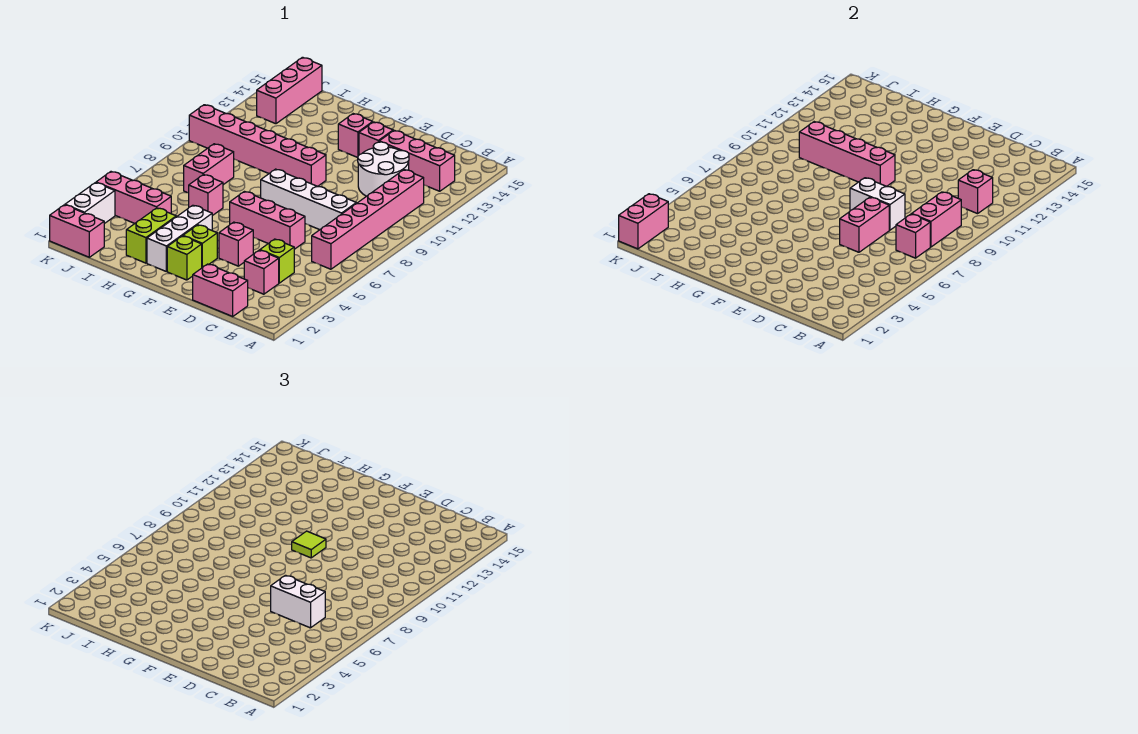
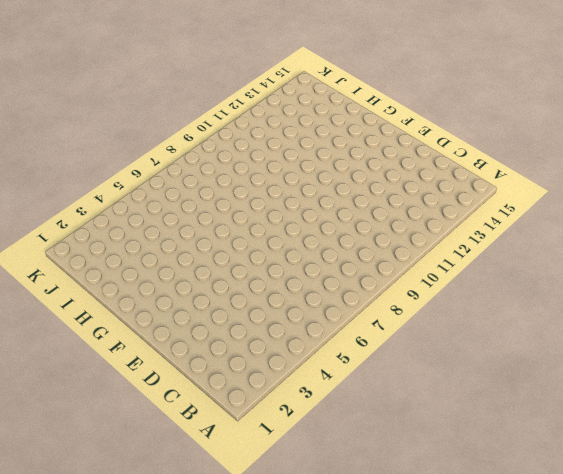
none -> pink brick B6:B11 level 1
none -> pink brick B13:D13 level 1
none -> pink brick C1:D1 level 1
none -> pink brick C3 level 1

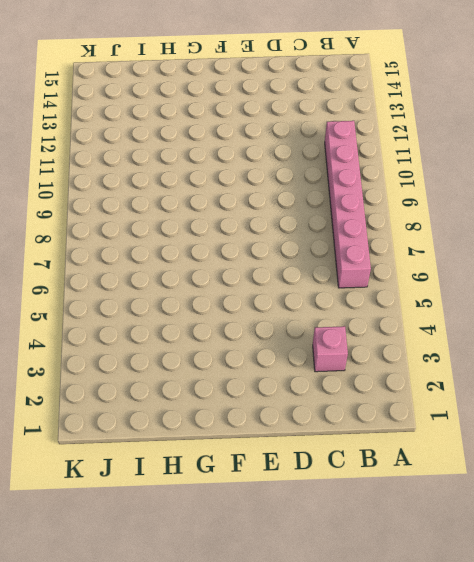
none -> pink brick B13:D13 level 1
none -> pink brick C1:D1 level 1
none -> lime brick C4 level 1
none -> white brick C8:F8 level 1

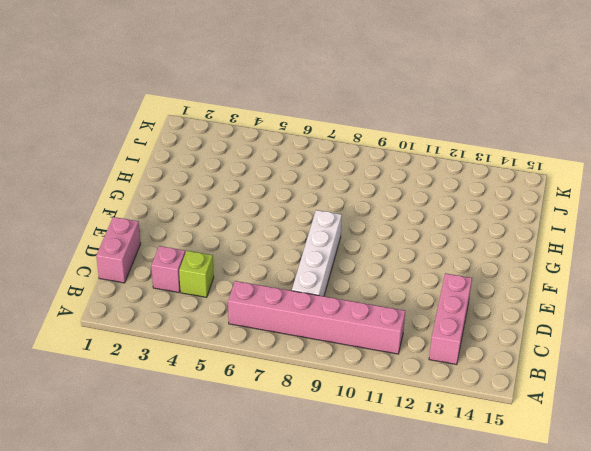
none -> white round brick C11:D12 level 1
none -> pink brick D6:F6 level 1
none -> pink brick E4 level 1
none -> pink brick E13 level 1

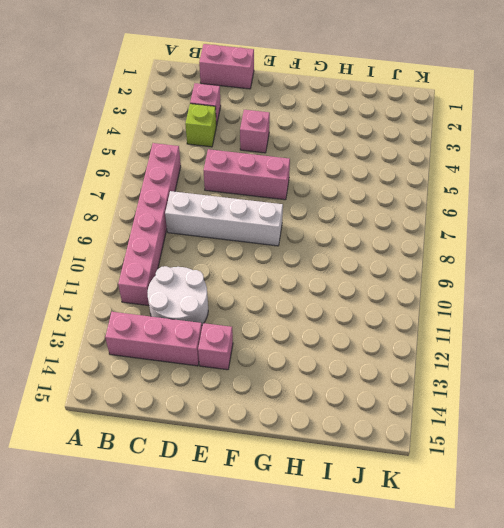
none -> lime brick F2 level 1
none -> lime brick F3 level 1
none -> pink brick F10:K10 level 1
none -> pink brick F13 level 1

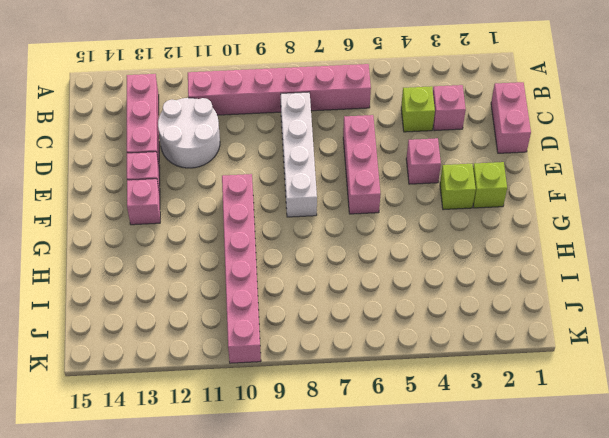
none -> white brick G2:G4 level 1
none -> lime brick H2:H3 level 1
none -> pink brick H6 level 1
none -> pink brick I4:K4 level 1

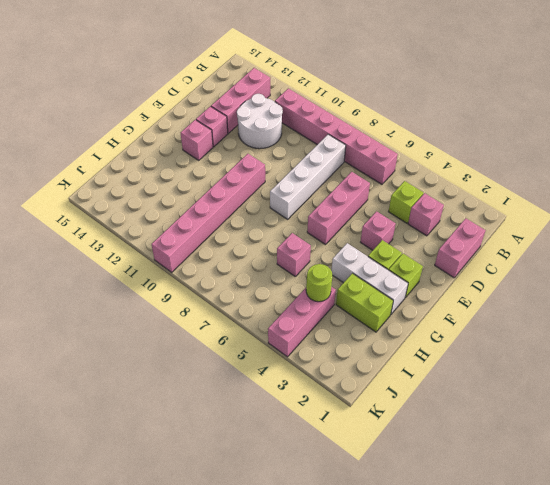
lime round brick I4 level 2 -> none
none -> pink brick I7:I8 level 1
none -> pink brick J1:K1 level 1
none -> pink brick J13:J15 level 1
none -> white brick K2:K3 level 1

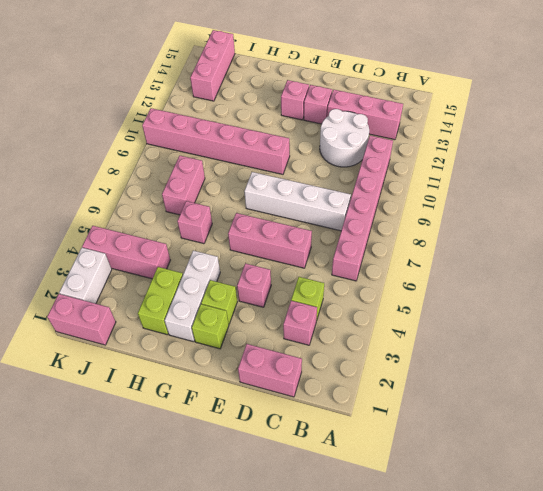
none -> pink brick B7 level 2
none -> pink brick B8:B9 level 2
none -> pink brick B11 level 2
none -> pink brick D6:D7 level 2

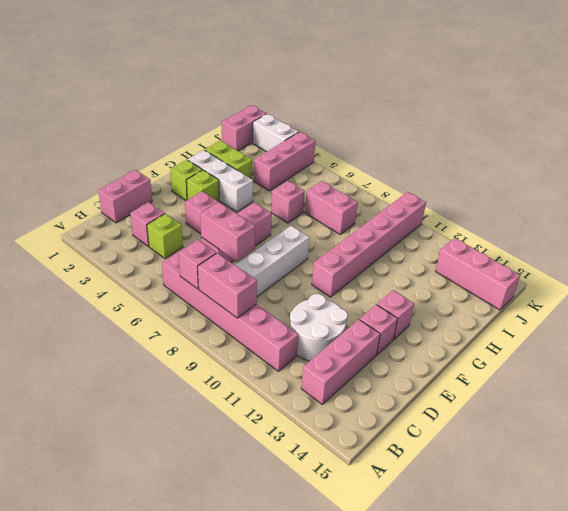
none -> pink brick B11 level 2
none -> white brick D8:E8 level 2
none -> pink brick F10:I10 level 2
none -> pink brick K1:K2 level 2

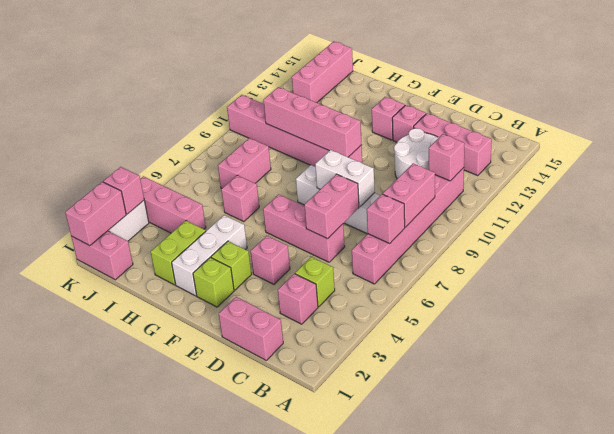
pink brick K3 level 2 -> none
none -> white brick C6:D6 level 3
none -> lime tile F10 level 3

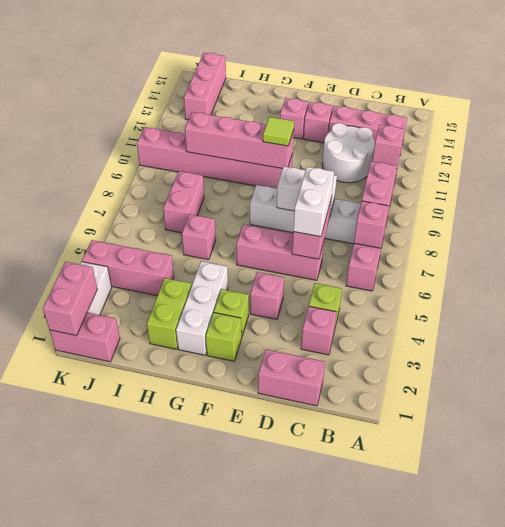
white brick D6:D7 level 3 -> white brick C6:D6 level 3

